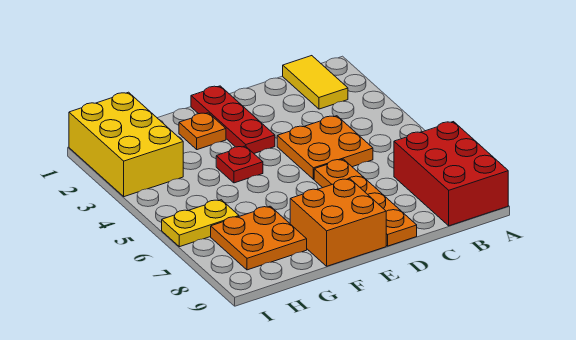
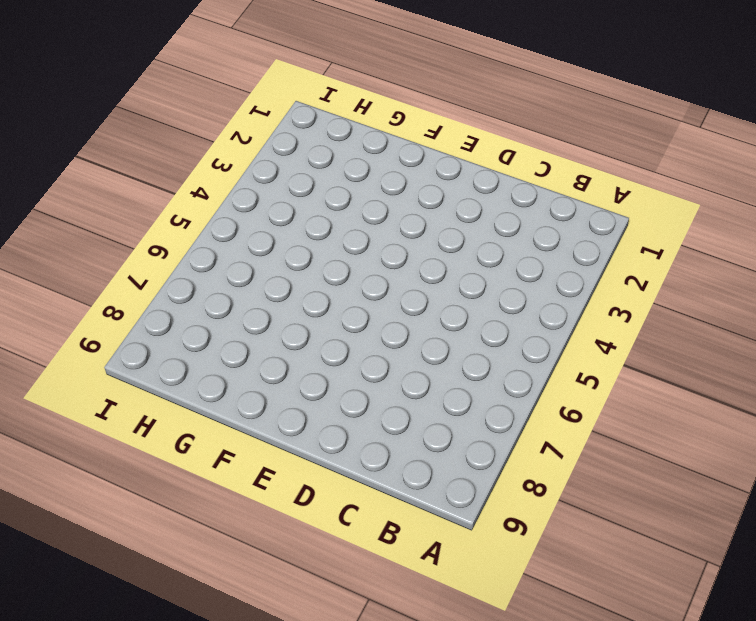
none -> red brick A7:B9 level 1
none -> yellow tile B1:B2 level 1

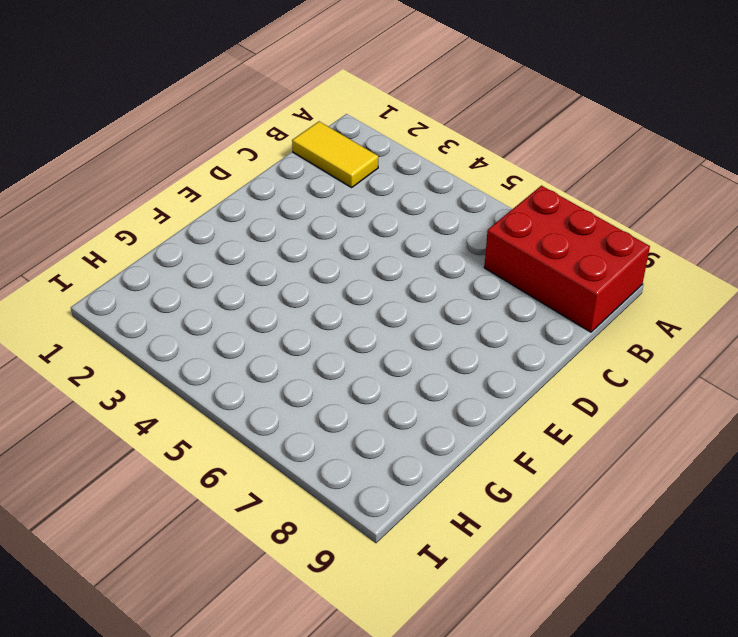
none -> orange plate C4:D5 level 1
none -> orange plate D6:D9 level 1

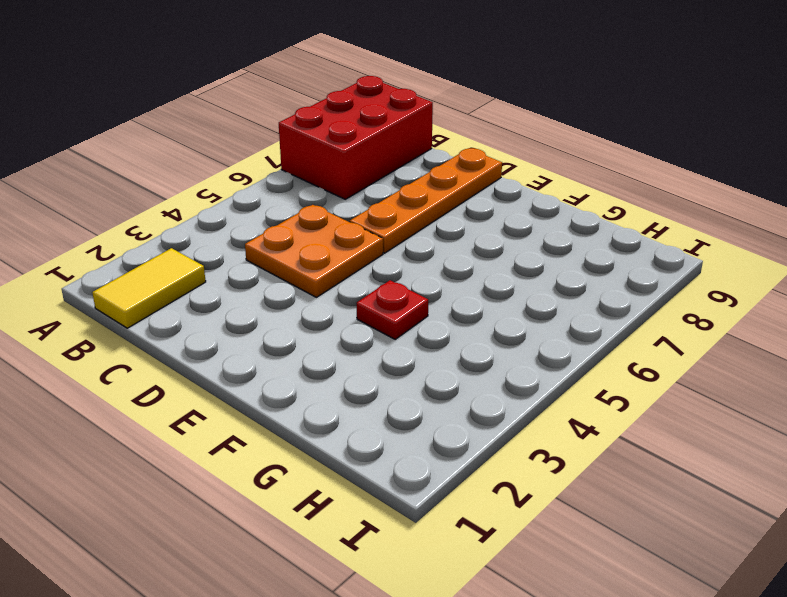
none -> red plate E1:E3 level 1
none -> orange brick E8:F9 level 1

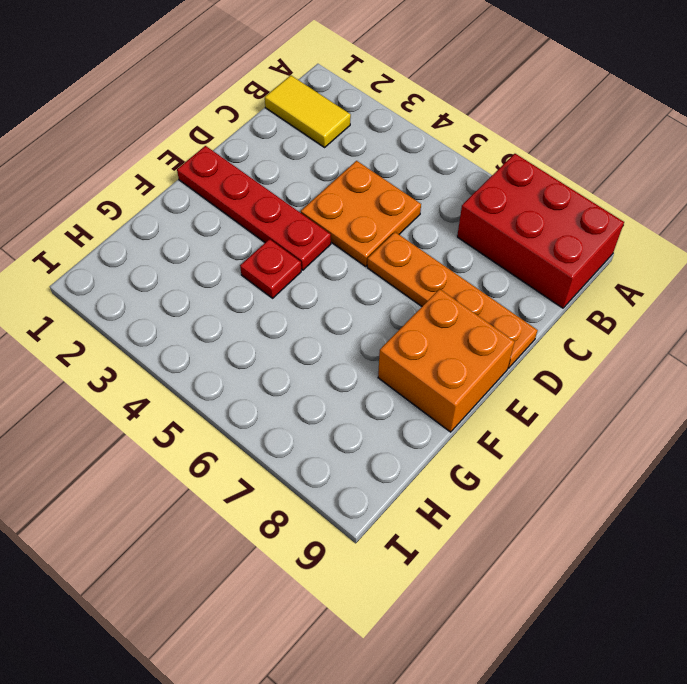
red plate E1:E4 level 1 -> red plate E1:E3 level 1
none -> orange plate F2 level 1
none -> orange plate G7:H8 level 1

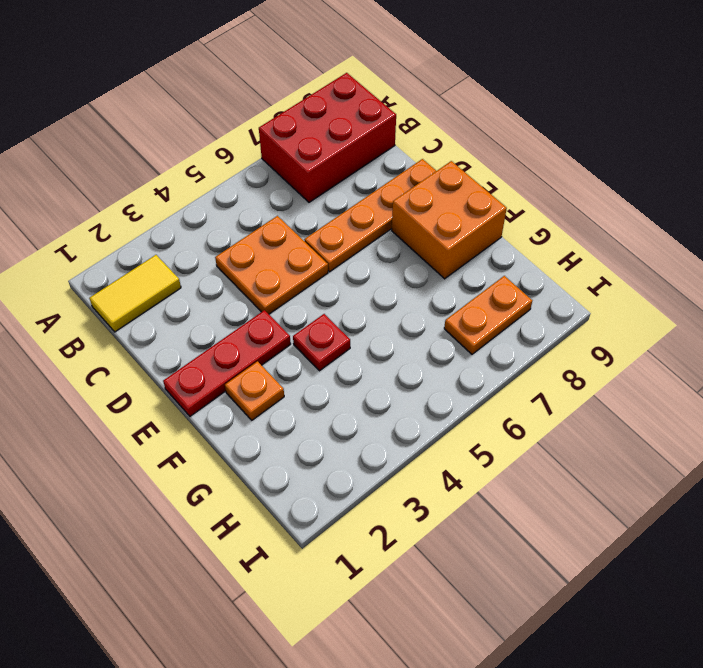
orange plate H7:H8 level 1 -> orange plate G7:H8 level 1
none -> yellow brick H1:I3 level 1
none -> yellow plate H6:I6 level 1

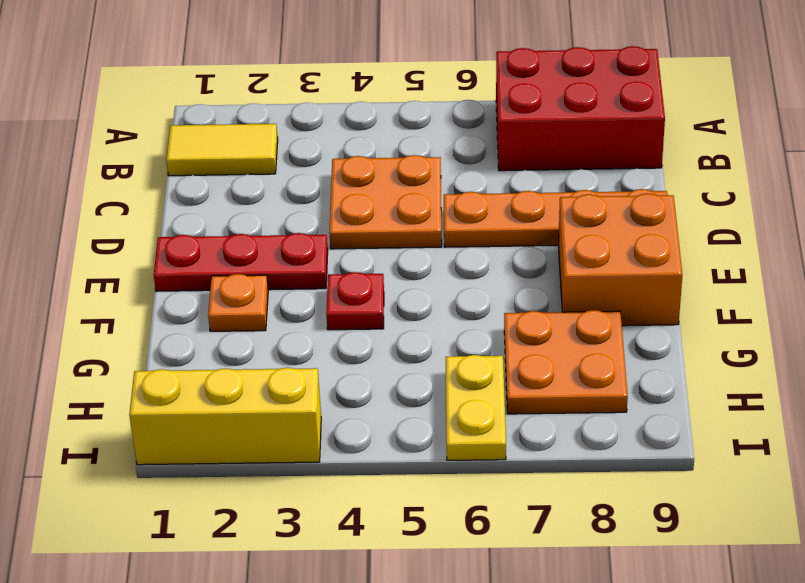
yellow brick I1:I3 level 1 -> yellow brick H1:I3 level 1

